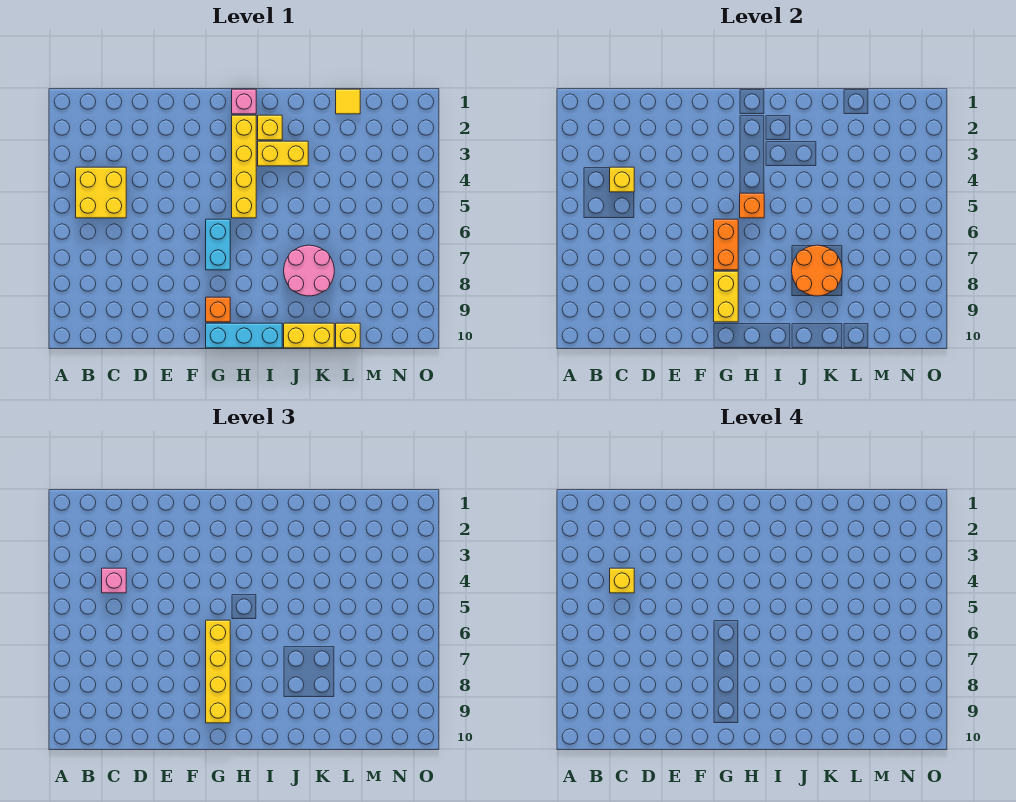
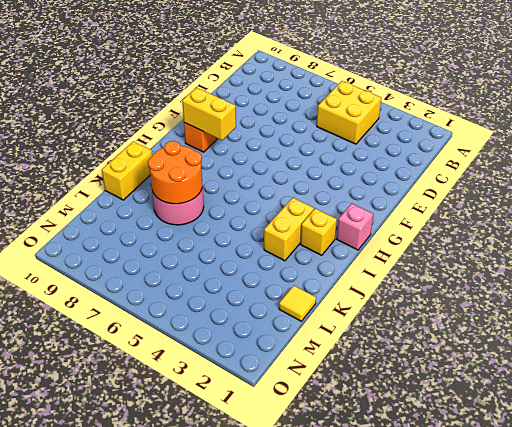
none -> cyan brick G6:G7 level 1
none -> cyan brick G10:I10 level 1
none -> yellow brick H2:H5 level 1

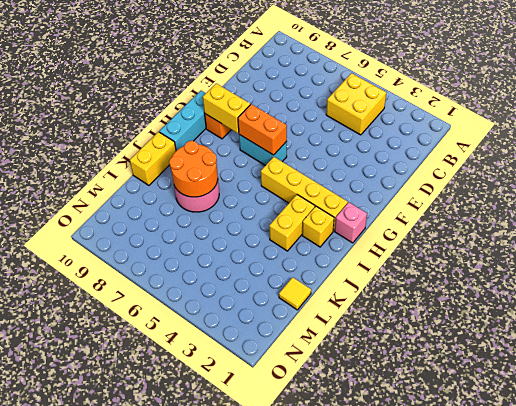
none -> yellow brick L10 level 1
none -> yellow brick C4 level 2
none -> orange brick H5 level 2

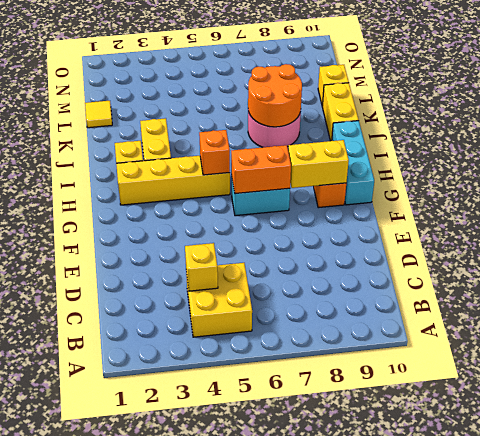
none -> pink brick H1 level 1
none -> pink brick C4 level 3
none -> yellow brick G6:G9 level 3

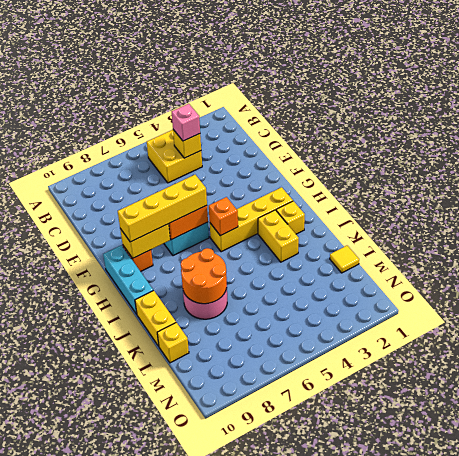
none -> pink brick H1 level 1
none -> yellow brick C4 level 4

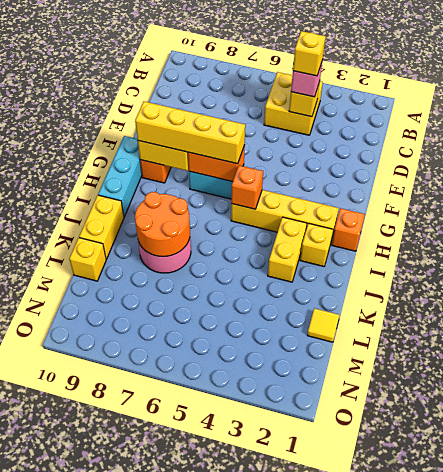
orange brick H1 level 1 -> pink brick H1 level 1

